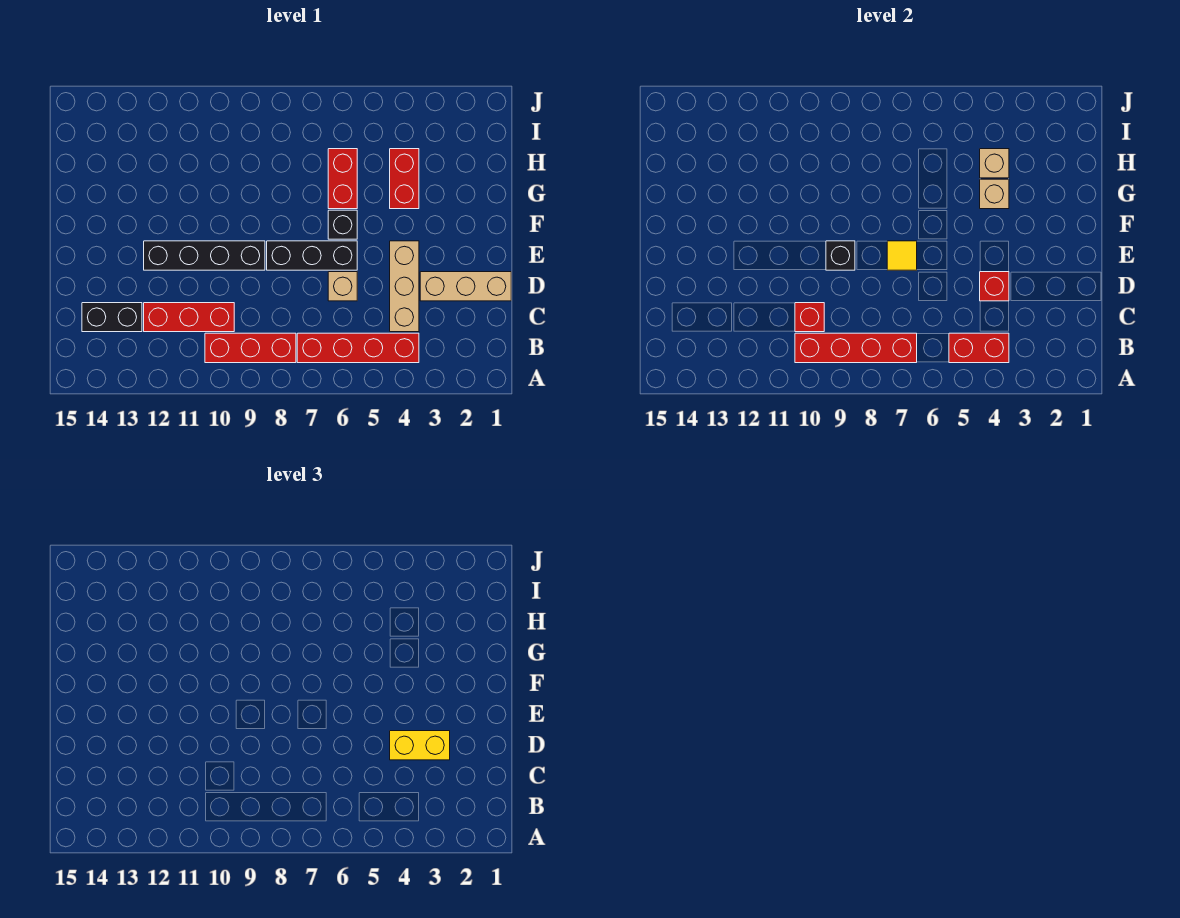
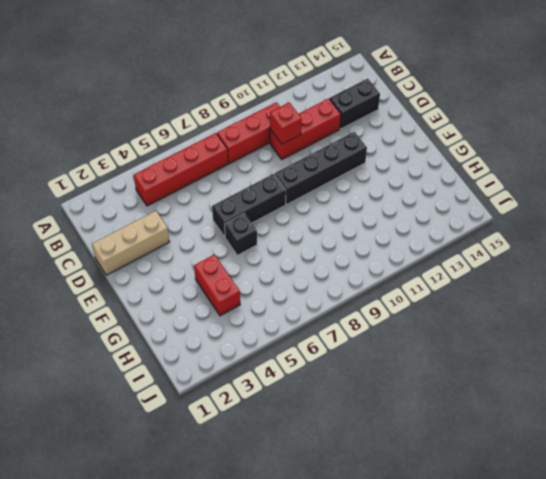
none -> tan brick C4:E4 level 1
none -> tan brick D6 level 1
none -> red brick G6:H6 level 1

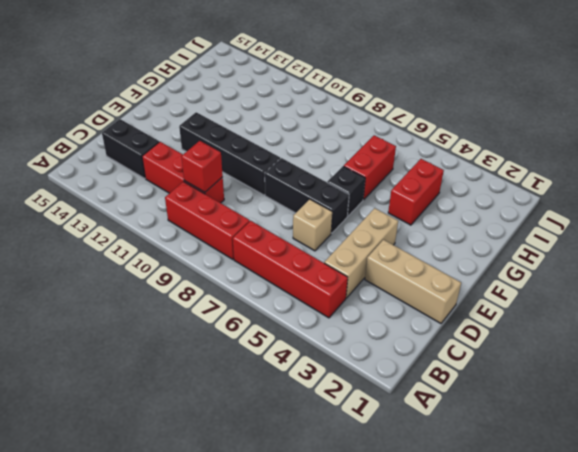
none -> red brick B4:B5 level 2
none -> red brick B7:B10 level 2
none -> red brick D4 level 2

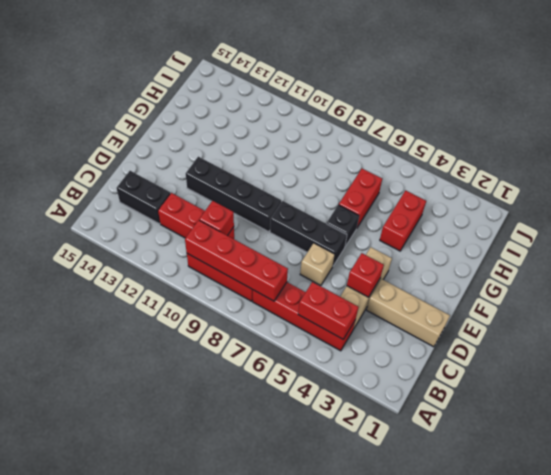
none -> yellow tile E7 level 2
none -> black brick E9 level 2
none -> tan brick G4 level 2

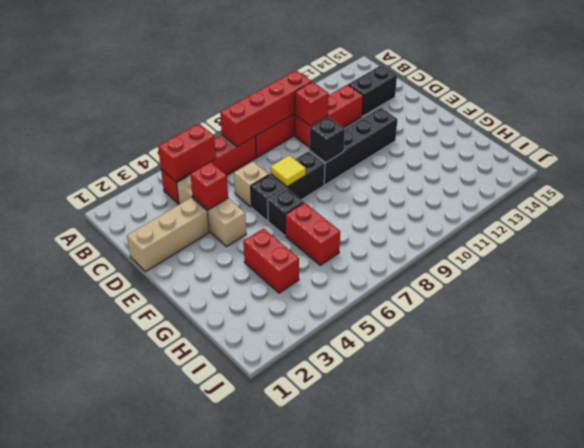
none -> tan brick G4 level 2
none -> tan brick H4 level 2
none -> yellow brick D3:D4 level 3

